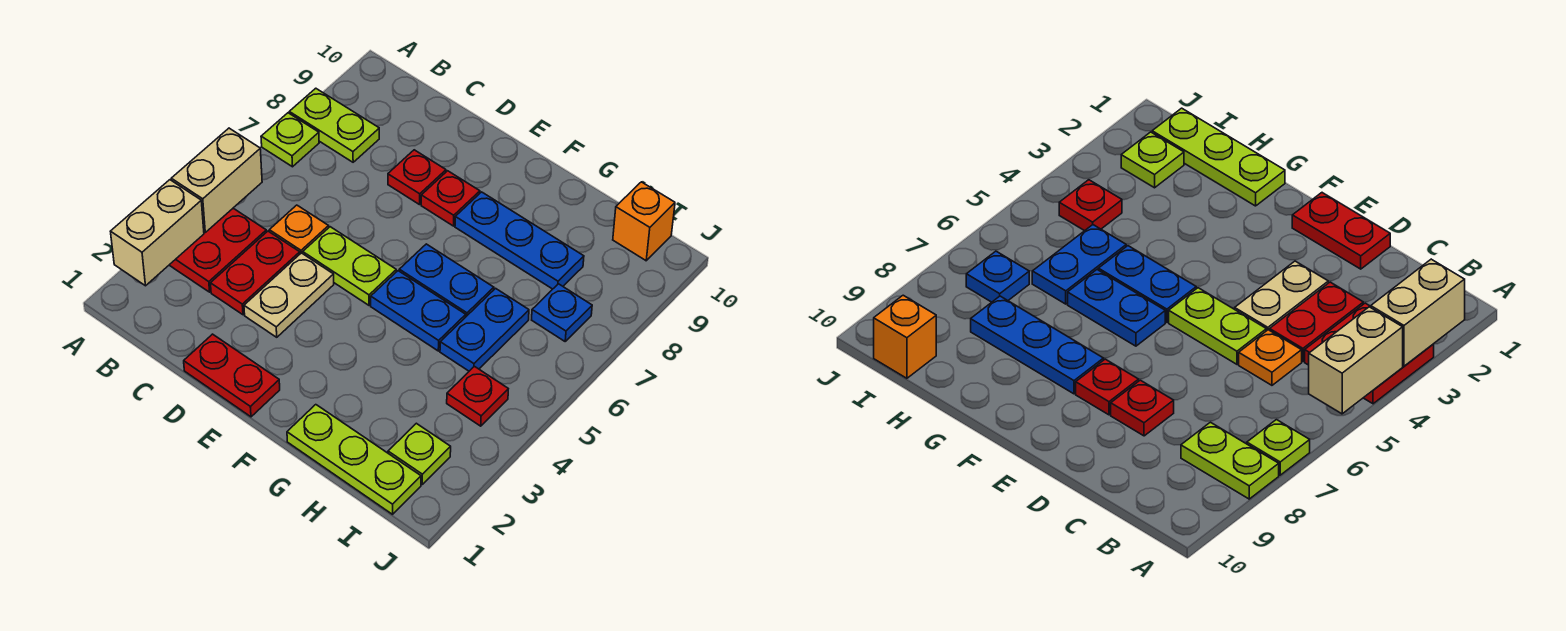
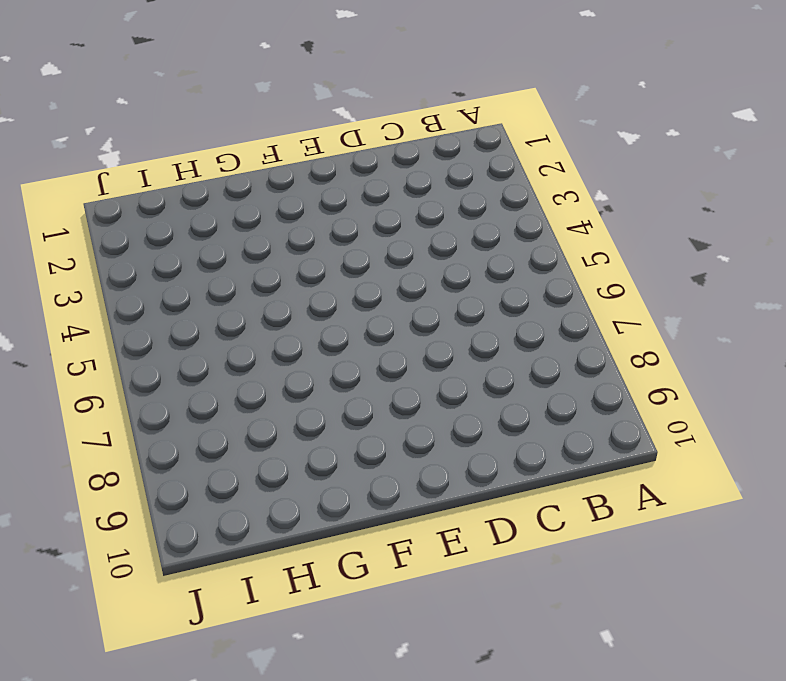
none -> red plate A3:B4 level 1
none -> lime plate A7 level 1
none -> lime plate A8:B8 level 1

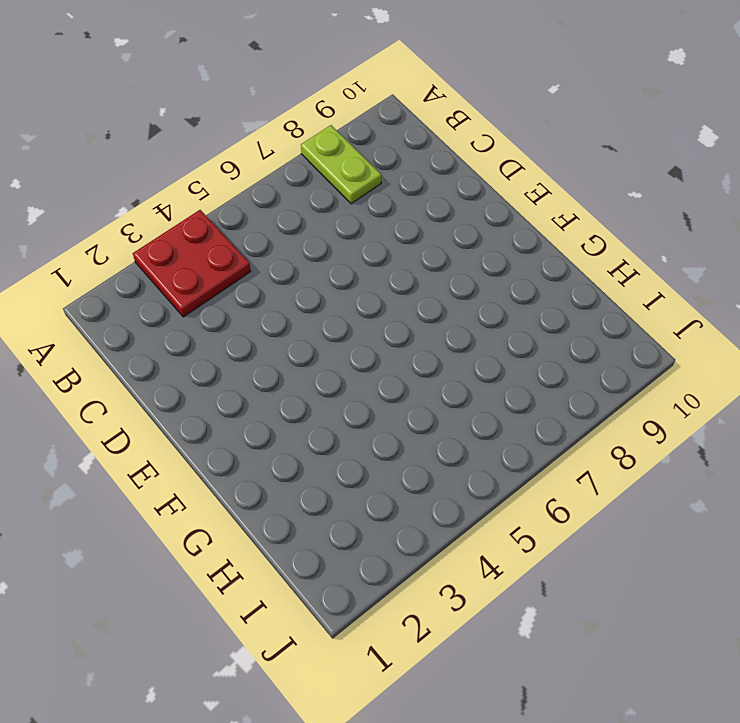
none -> lime plate A7 level 1
none -> red plate C3:C4 level 1
none -> orange plate C5 level 1

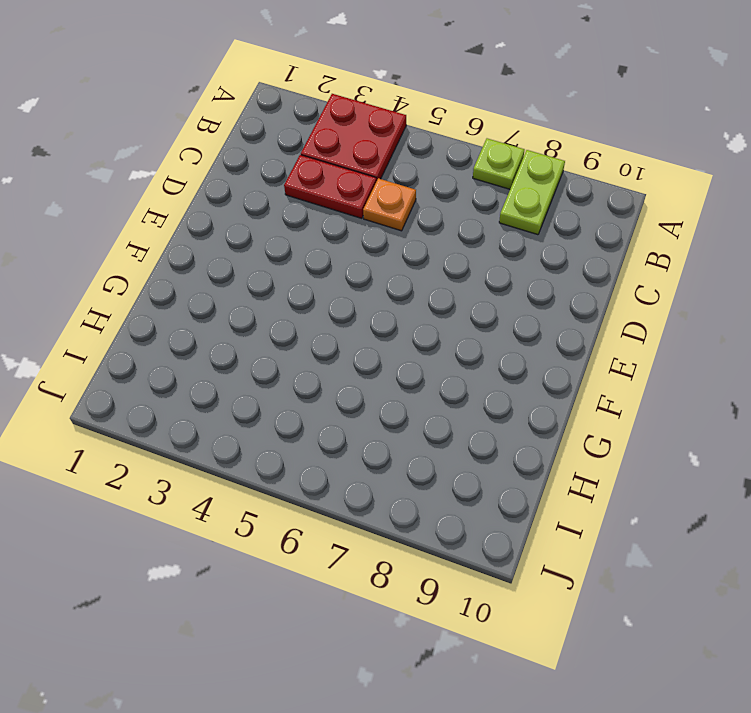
none -> red plate D1:E1 level 1
none -> tan plate D3:D4 level 1
none -> lime plate D5:E5 level 1

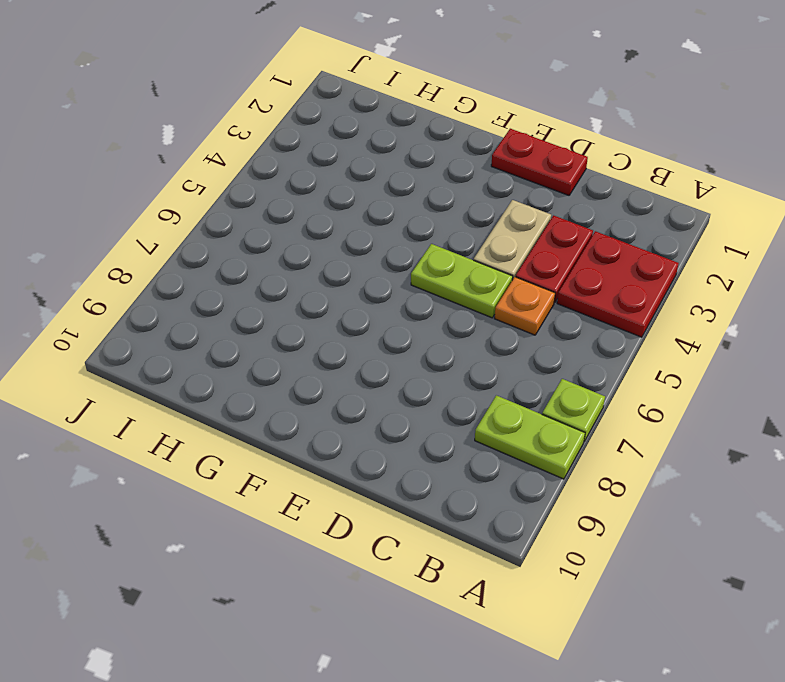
none -> red plate D8 level 1
none -> red plate E8 level 1
none -> blue plate F5:G5 level 1

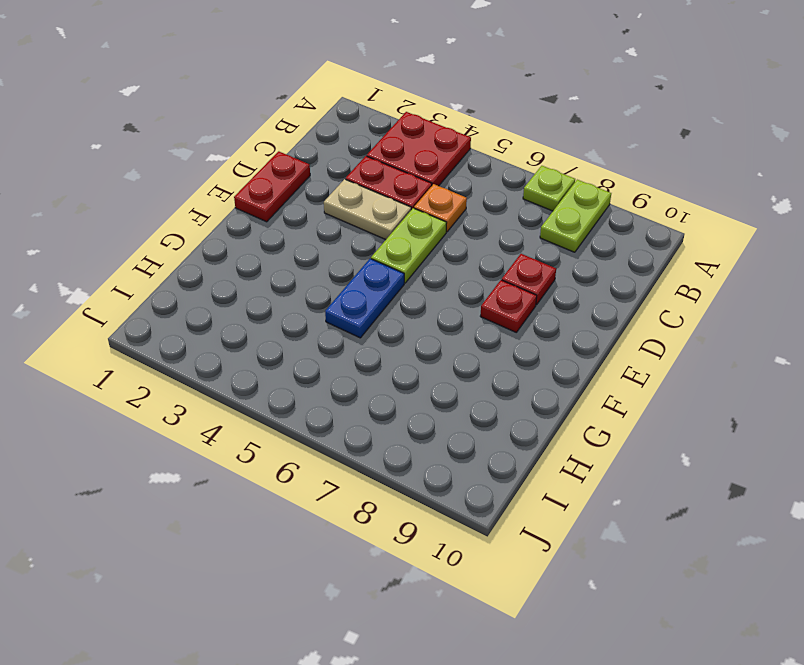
none -> blue plate F6:G6 level 1
none -> blue plate F8:H8 level 1
none -> lime plate G1:I1 level 1

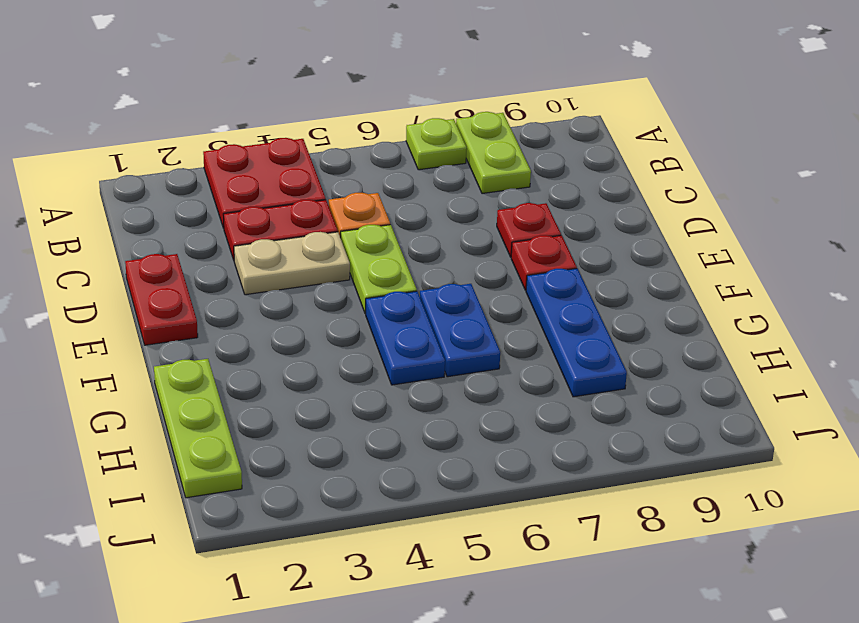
none -> blue plate H5:H6 level 1
none -> lime plate I2 level 1
none -> red plate I4 level 1

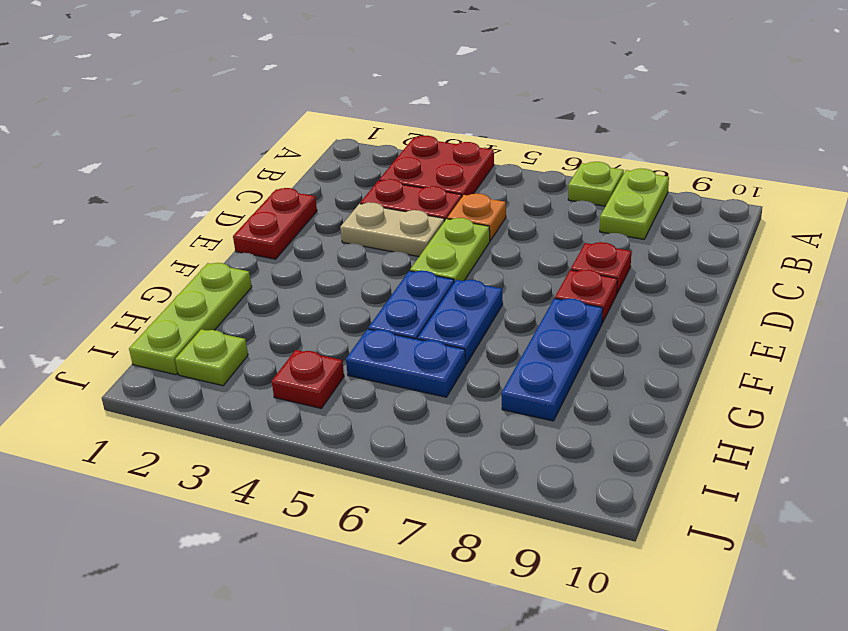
none -> blue plate I7 level 1
none -> orange brick I10 level 1
none -> tan brick A2:A3 level 2

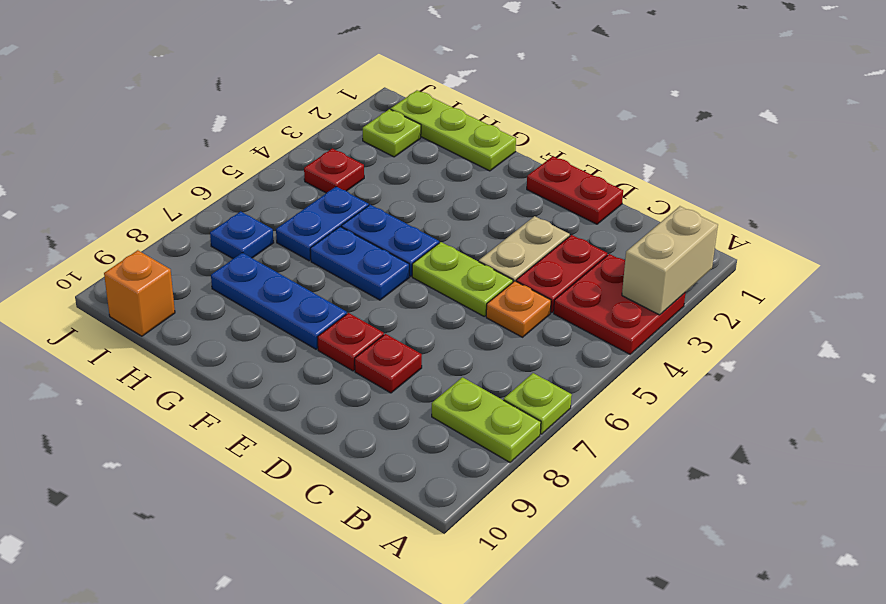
none -> tan brick A4:A5 level 2

